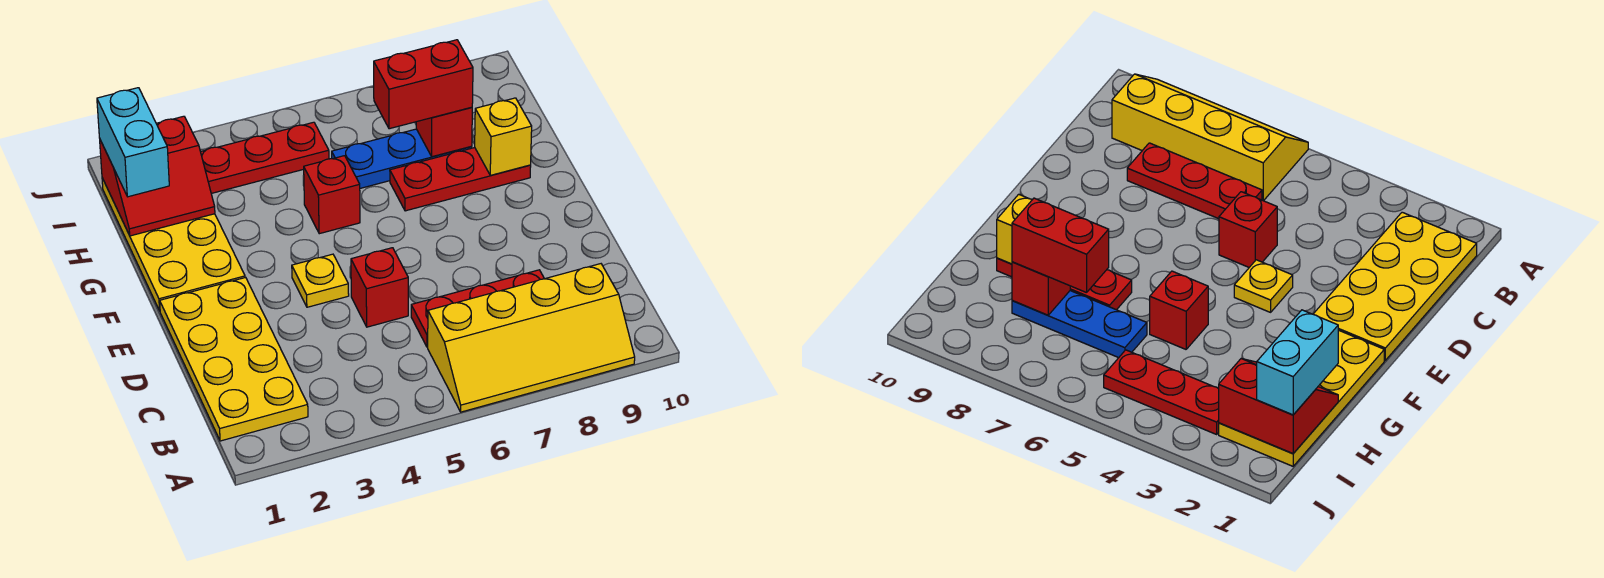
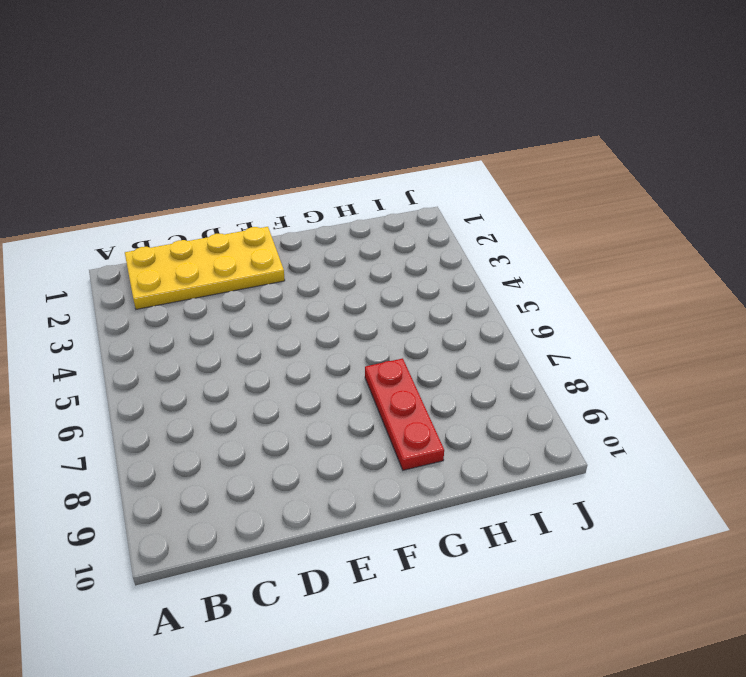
none -> yellow slope A6:B9 level 1 top B
none -> red plate C6:C8 level 1
none -> red brick D5 level 1

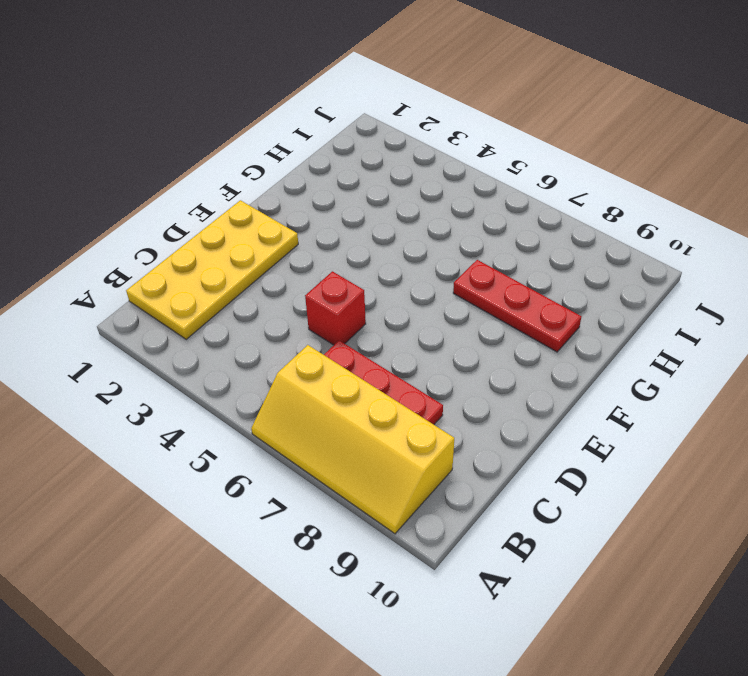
none -> yellow plate E4 level 1
none -> yellow plate F1:I2 level 1
none -> red brick G5 level 1

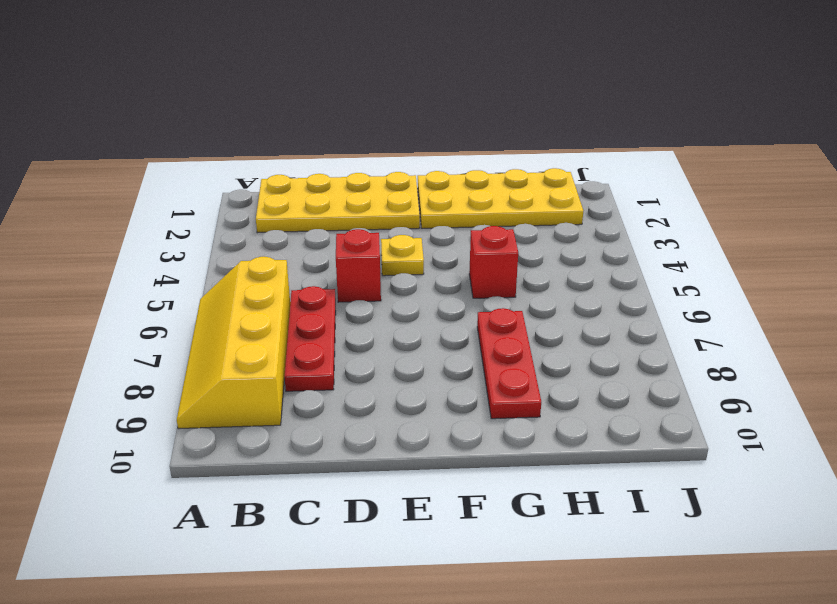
none -> blue plate H6:H8 level 1
none -> red plate I3:I5 level 1
none -> yellow brick G9 level 2

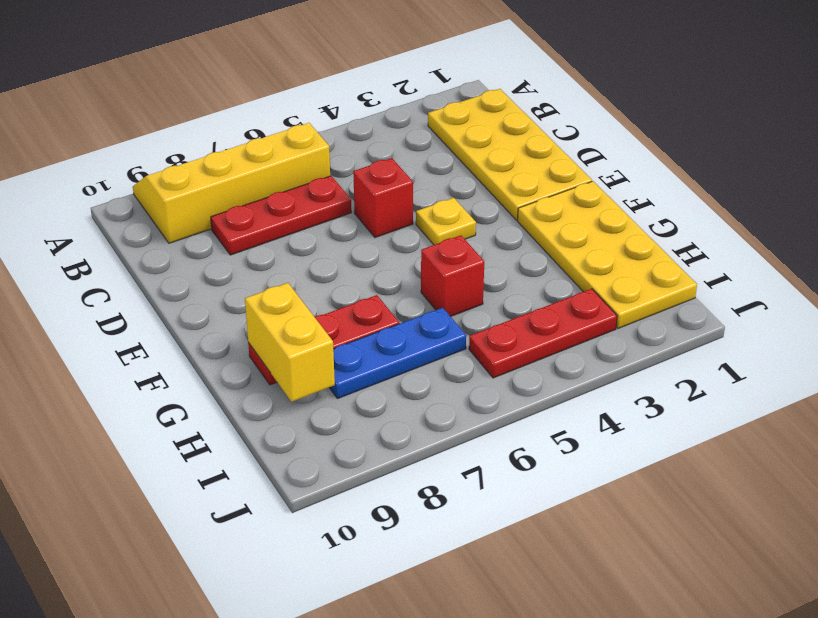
yellow brick G9:H9 level 2 -> yellow brick G9 level 2
none -> red slope H1:I2 level 2 top I
none -> red brick H8 level 2
none -> cyan brick H1:I1 level 3

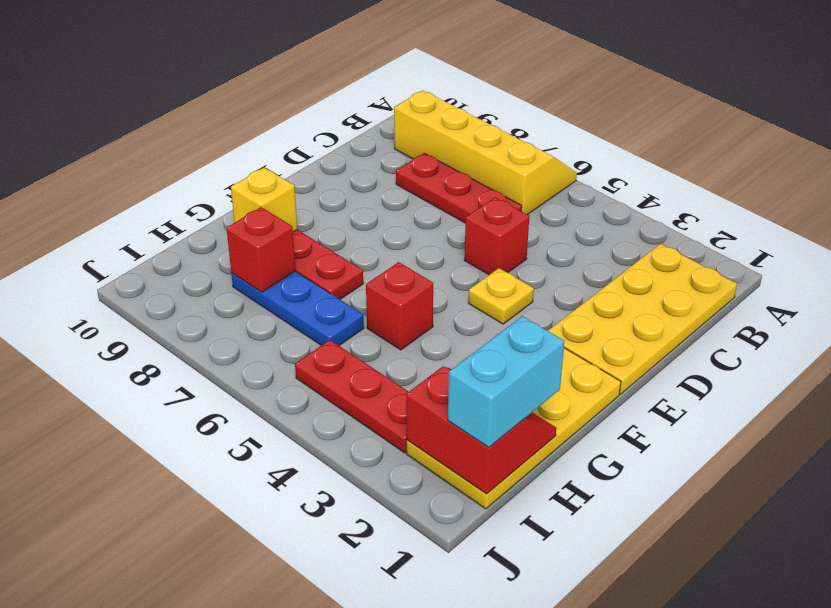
none -> red brick H7:H8 level 3

